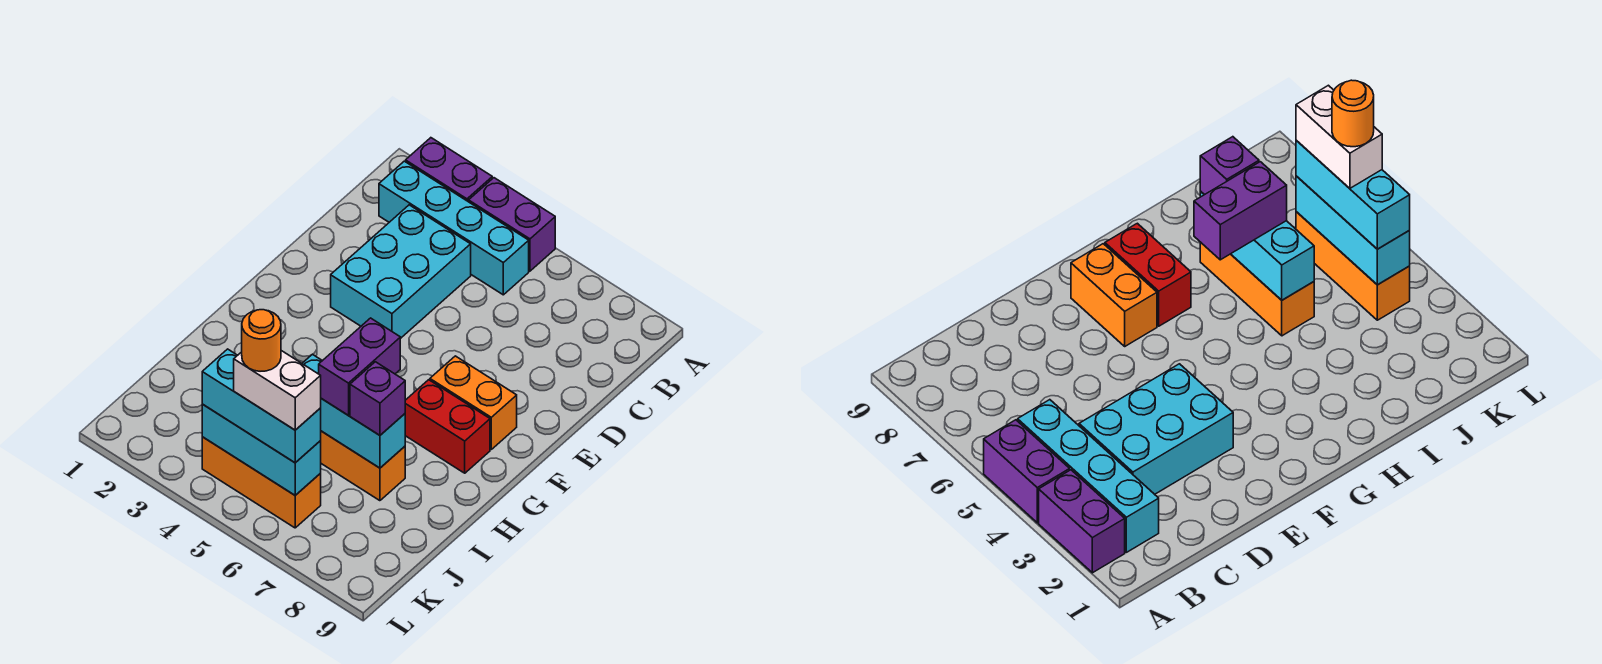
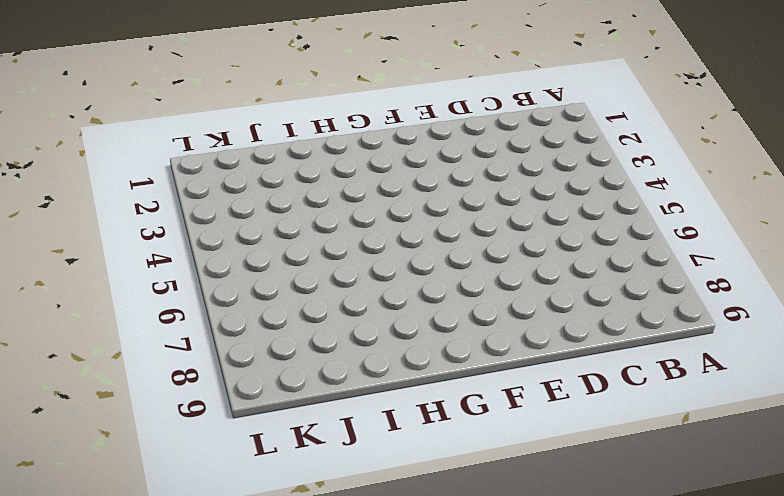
none -> purple brick A2:A3 level 1
none -> purple brick A4:A5 level 1
none -> cyan brick B2:B5 level 1

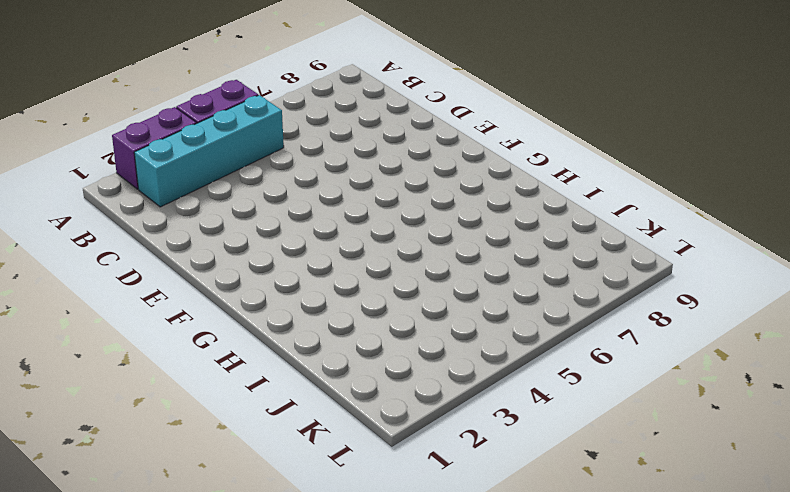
none -> cyan brick C3:E4 level 1
none -> orange brick F7:F8 level 1
none -> red brick G7:G8 level 1

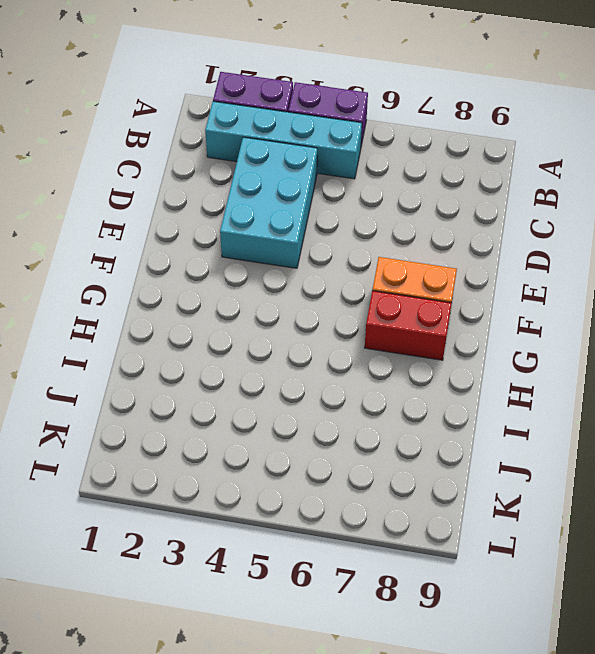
none -> orange brick I5:I7 level 1
none -> orange brick K4:K6 level 1
none -> cyan brick I5:I7 level 2

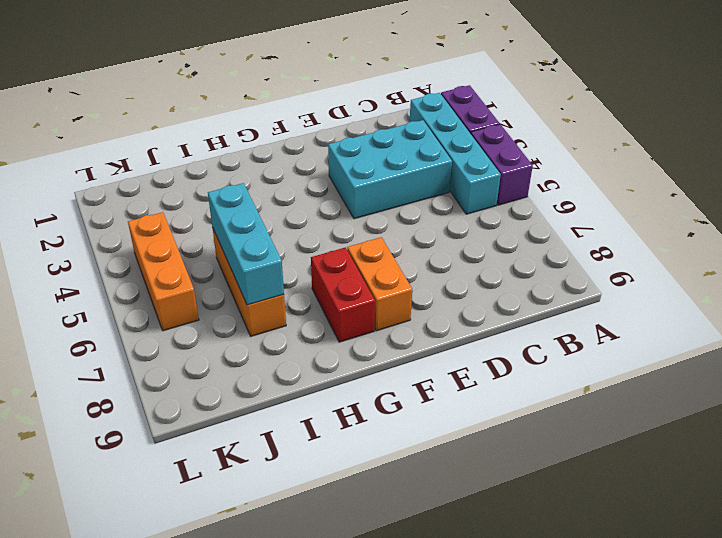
none -> cyan brick K4:K6 level 2
none -> purple brick H6:I6 level 3
none -> purple brick I7 level 3

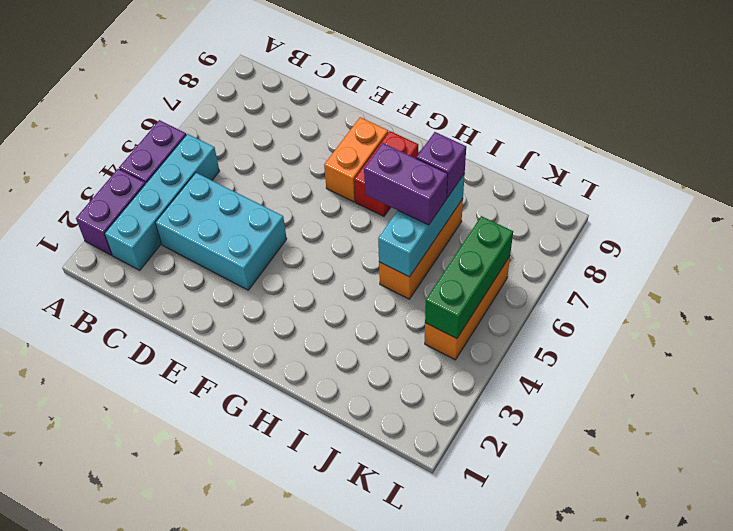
green brick K4:K6 level 2 -> cyan brick K4:K6 level 2
none -> cyan brick K4:K6 level 3
none -> white brick K5:K6 level 4
none -> orange round brick K5 level 5

